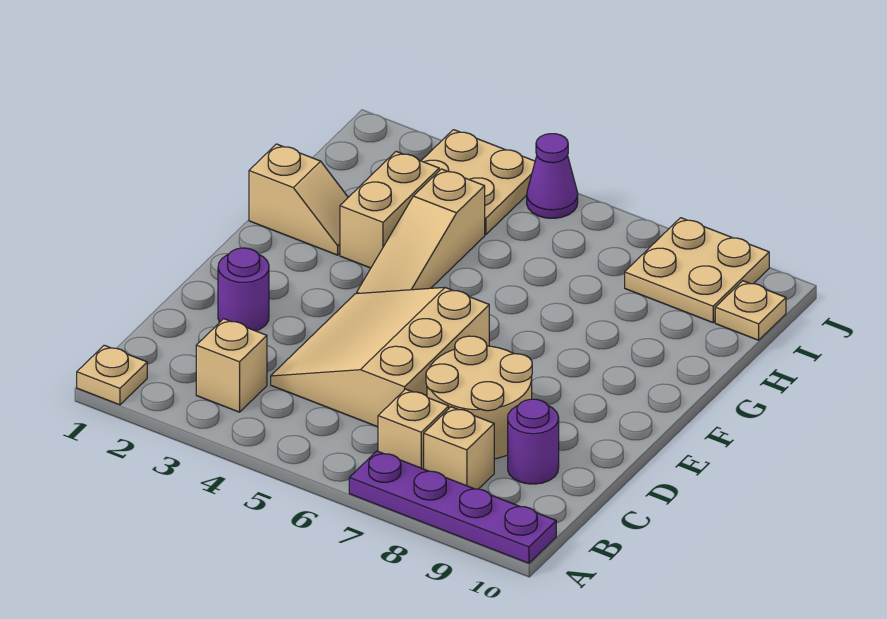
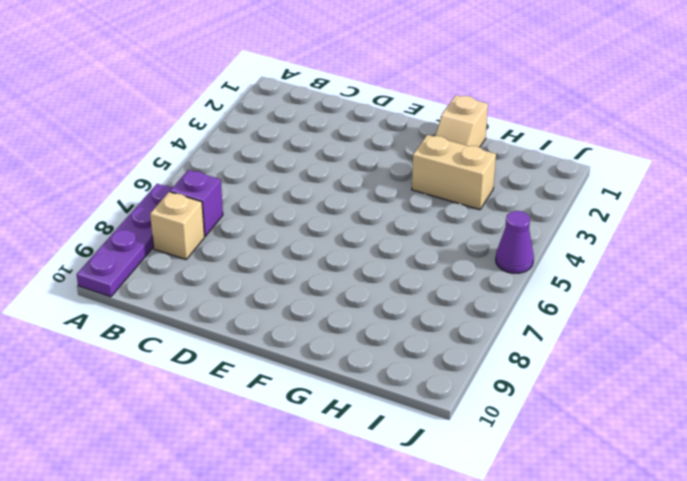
purple brick B7 level 1 -> tan brick B7 level 1
none -> tan plate A1 level 1
none -> tan brick B3 level 1
none -> tan slope C4:E6 level 1 top 6

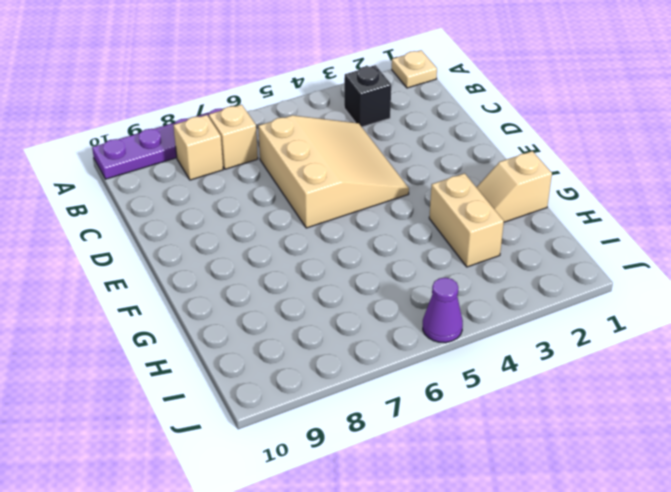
black brick B3 level 1 -> tan brick B3 level 1
none -> tan round brick C7:D8 level 1
none -> purple round brick C9 level 1
none -> purple round brick D2 level 1

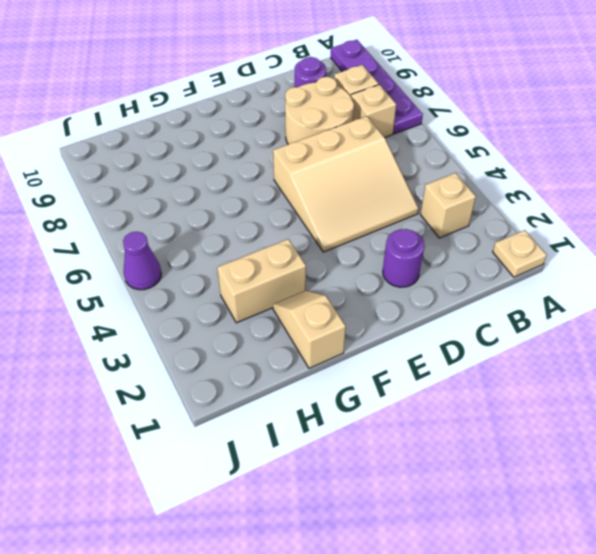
none -> tan slope F4:H4 level 1 top H
none -> tan plate I3:J4 level 1
none -> tan plate I8:J9 level 1

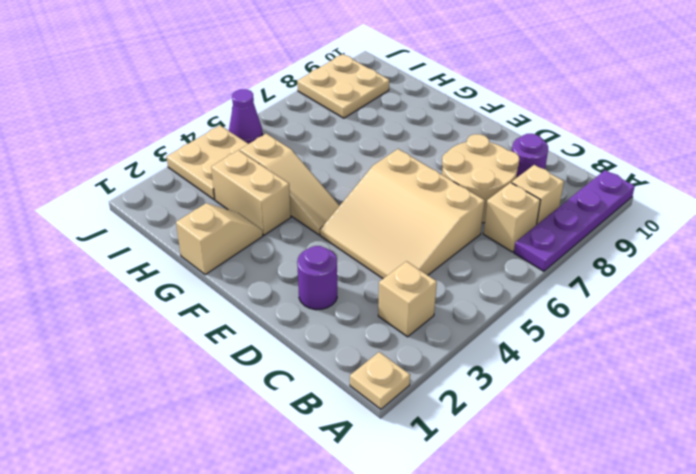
none -> tan plate I10 level 1

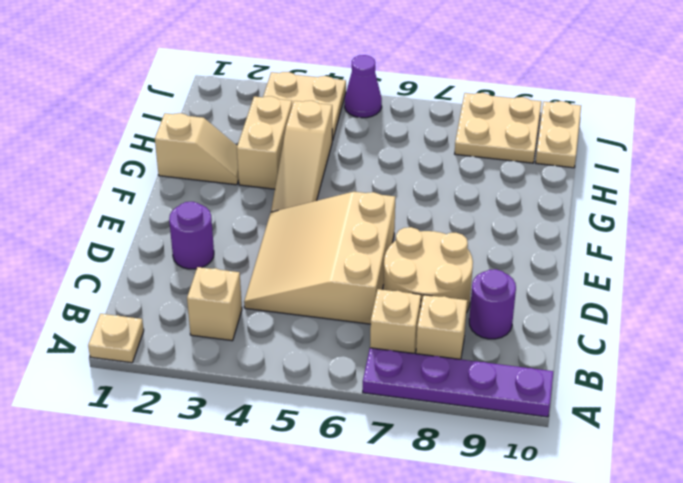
tan plate I10:J10 level 1 -> tan plate I10 level 1

